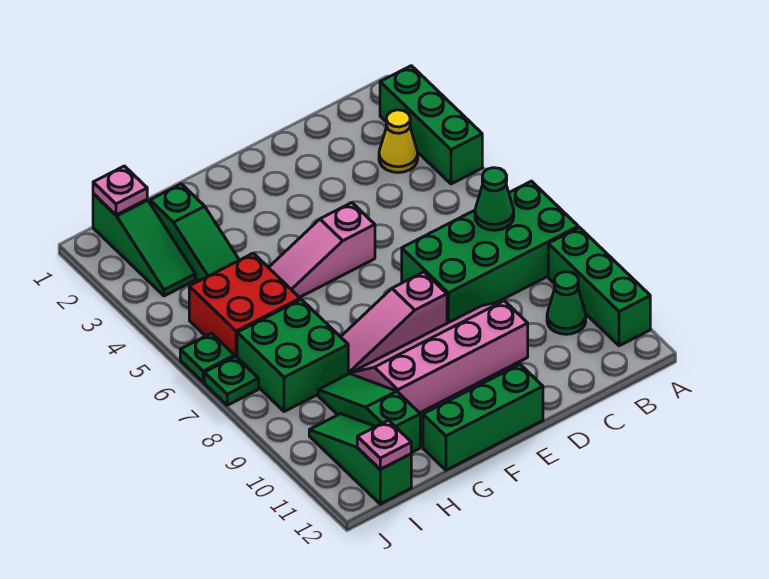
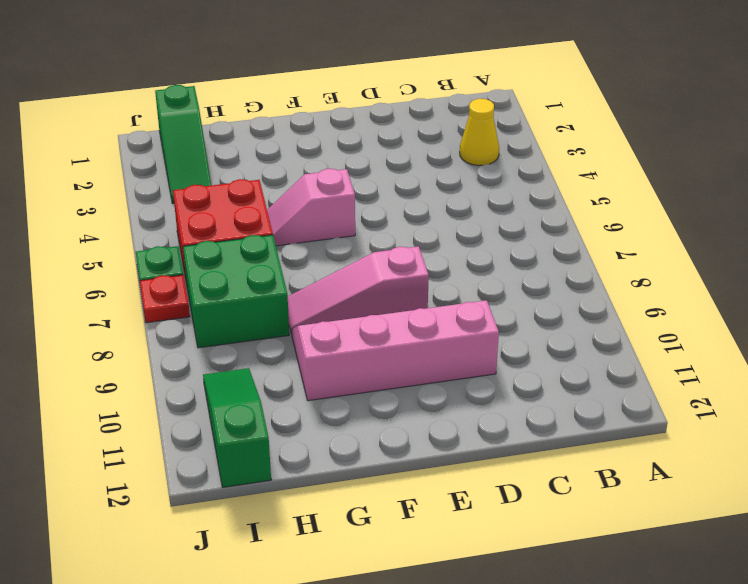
pink slope F5:G5 level 1 top F -> pink slope E5:G5 level 1 top E
red plate J7 level 1 -> green plate J7 level 1
none -> green brick A2:A4 level 1
none -> green brick A7:D8 level 1
none -> green brick A9:A11 level 1

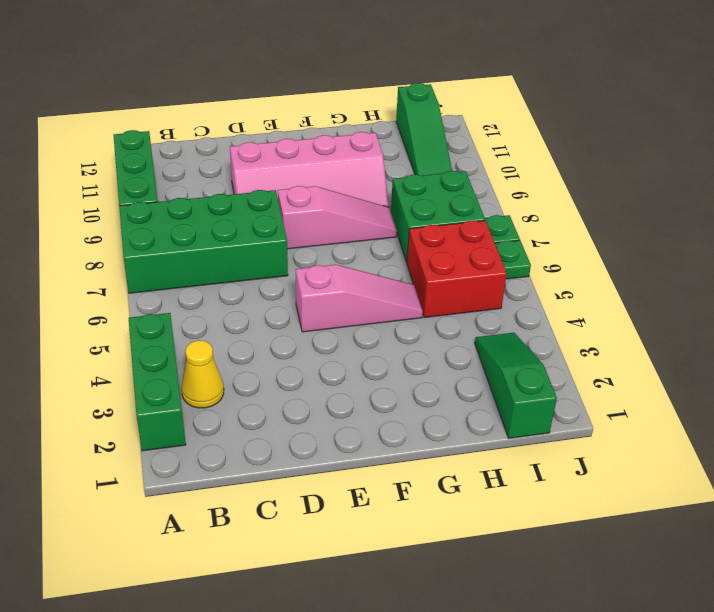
none -> green cone B10 level 1
none -> green brick E12:G12 level 1
none -> green slope H2:H4 level 1 top 2

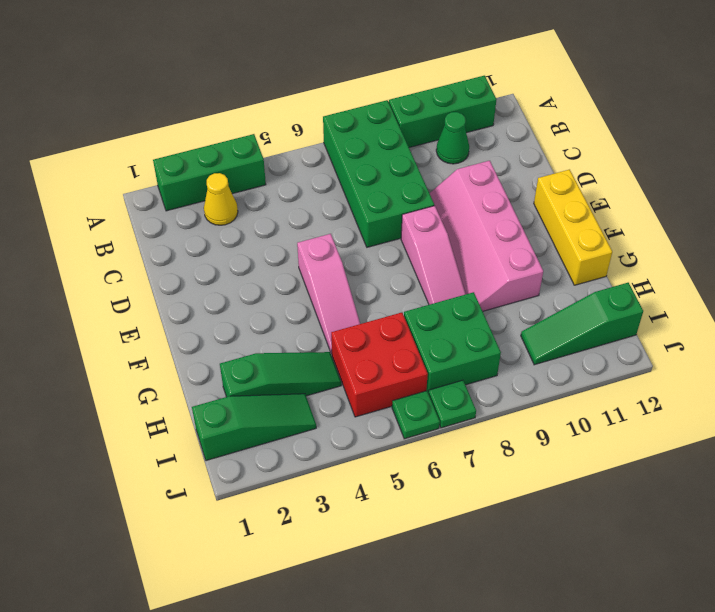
yellow brick E12:G12 level 1 -> green brick E12:G12 level 1
none -> green slope H9:H11 level 1 top 11
none -> green cone B7 level 2
none -> pink plate I1 level 2

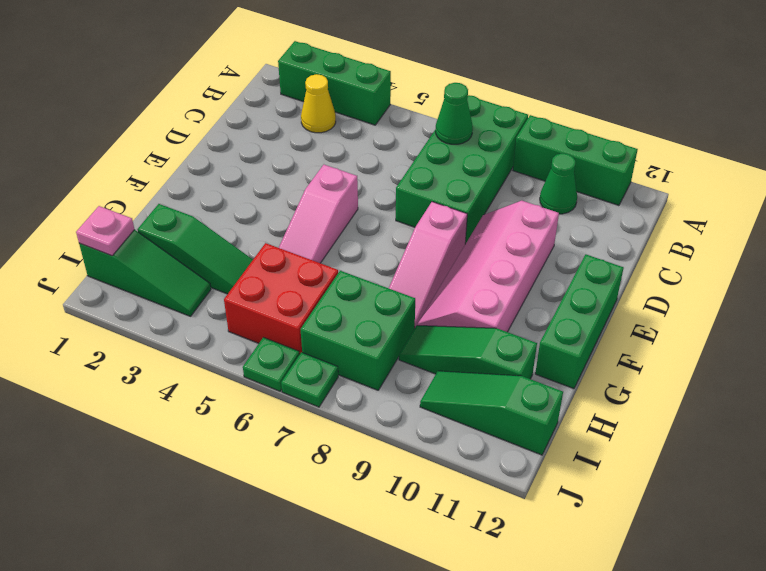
none -> pink plate I12 level 2

